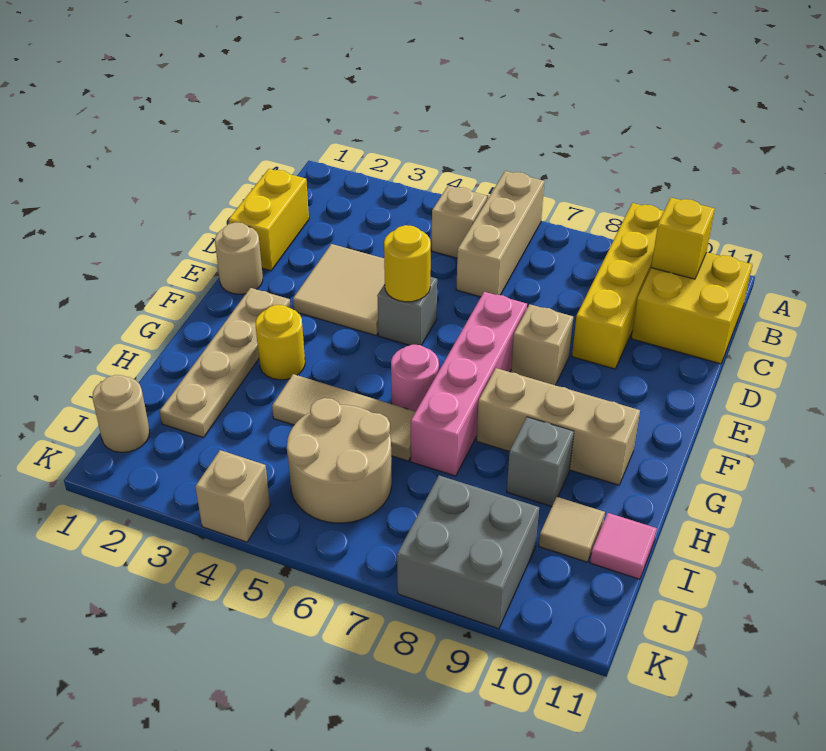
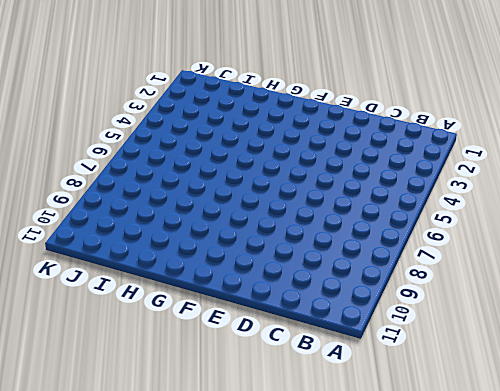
none -> tan brick A6:C6 level 1
none -> yellow brick A9:D9 level 1
none -> tan brick B5 level 1

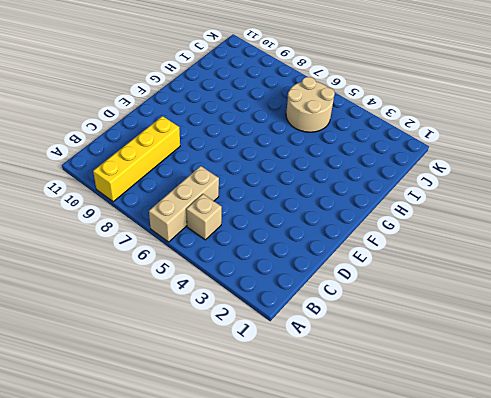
none -> yellow brick B10:C11 level 1
none -> yellow brick C1:D1 level 1
none -> tan tile D3:E4 level 1

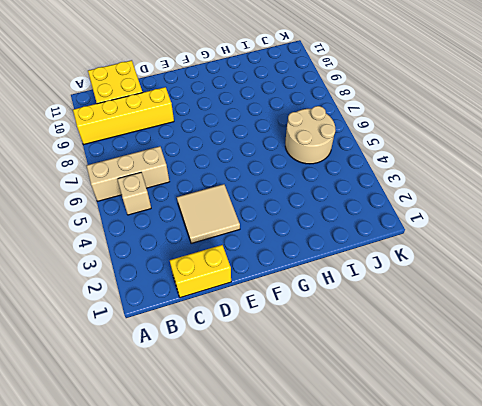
none -> tan round brick E1 level 1
none -> grey brick E5 level 1
none -> pink brick E7:H7 level 1

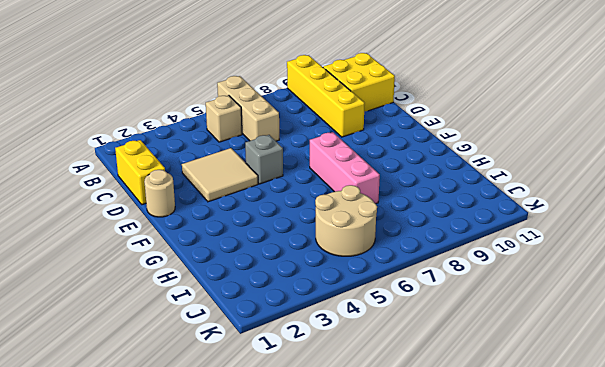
pink brick F7:H7 level 1 -> pink brick E7:H7 level 1
none -> tan brick E8 level 1
none -> tan plate F2:I2 level 1
none -> yellow round brick G3 level 1

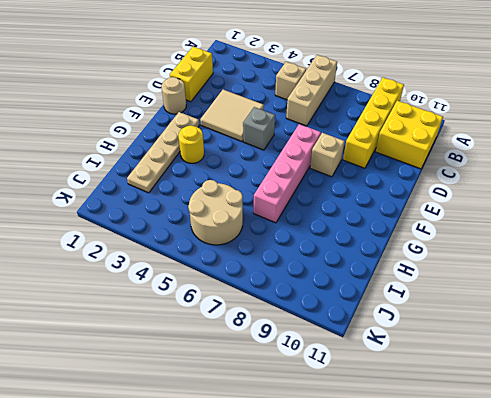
none -> pink round brick G6 level 1
none -> tan brick G8:G10 level 1
none -> tan tile H4:H6 level 1

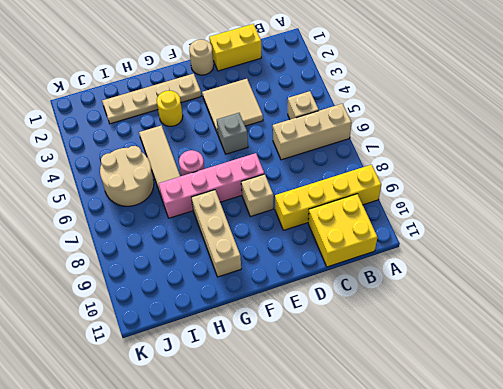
none -> grey brick H9 level 1
none -> tan tile I10 level 1
none -> pink tile I11 level 1

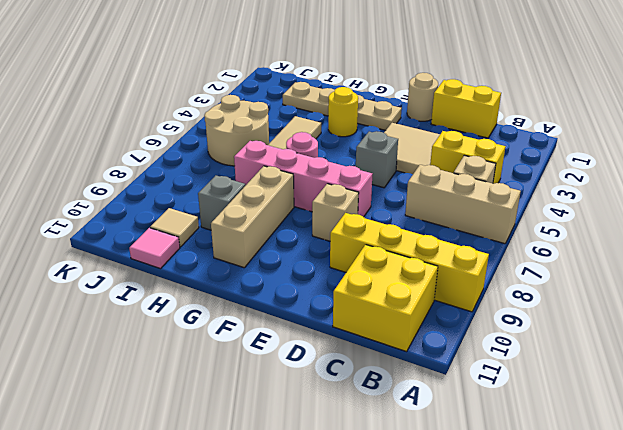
yellow brick B4:C4 level 1 -> none
none -> tan round brick J1 level 1
none -> grey brick J8:K9 level 1
none -> tan brick K4 level 1

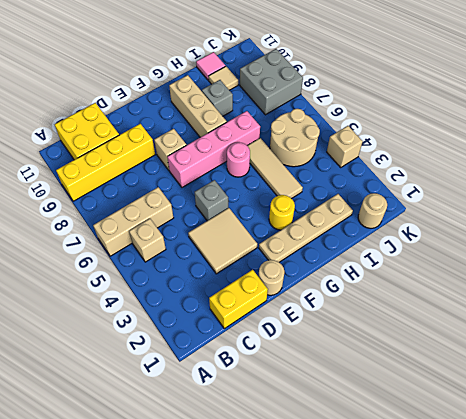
none -> yellow brick B10 level 2
none -> yellow round brick E5 level 2

